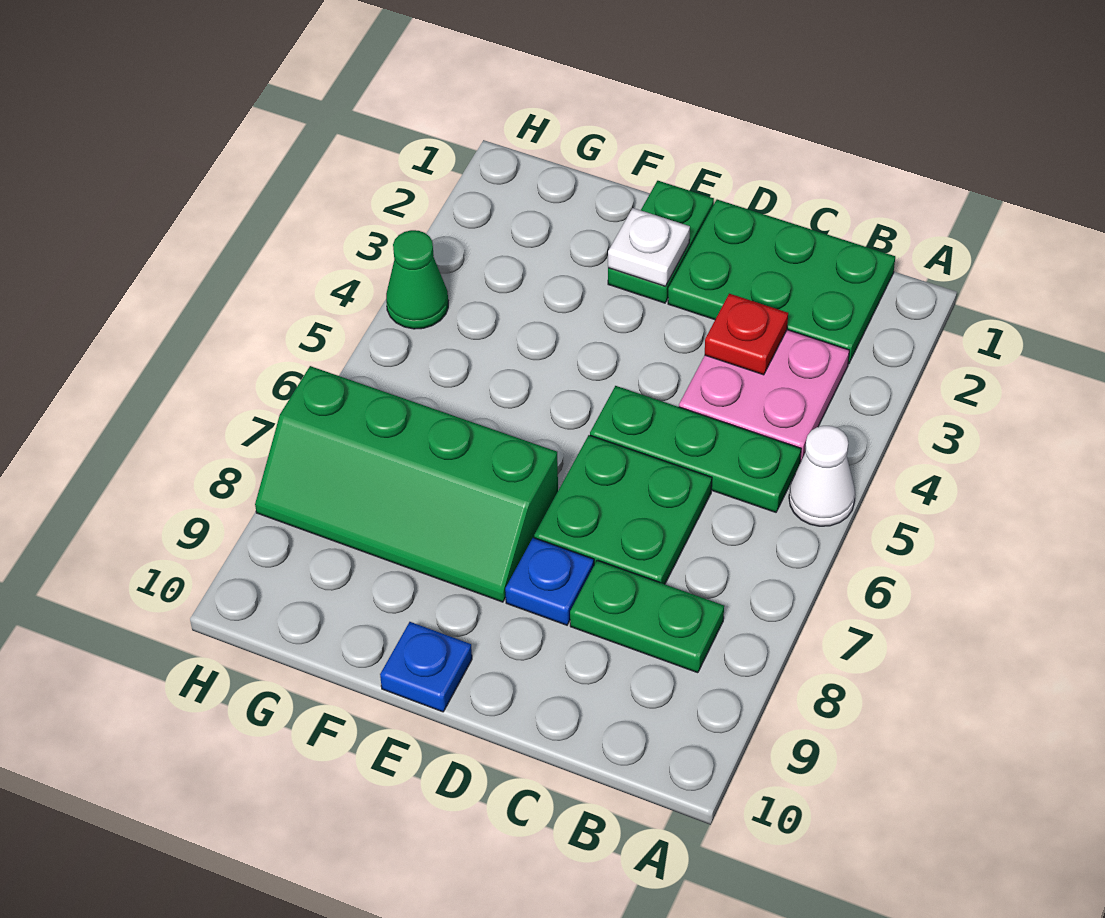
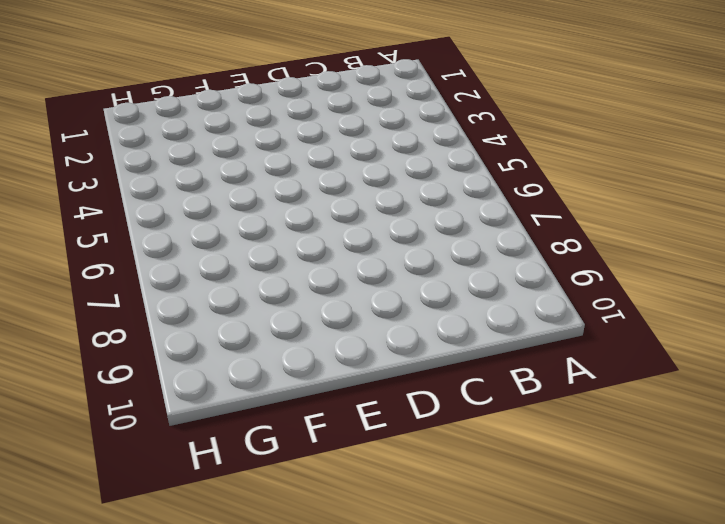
none -> white cone A5 level 1
none -> green plate B1:D2 level 1
none -> pink plate B3:C4 level 1

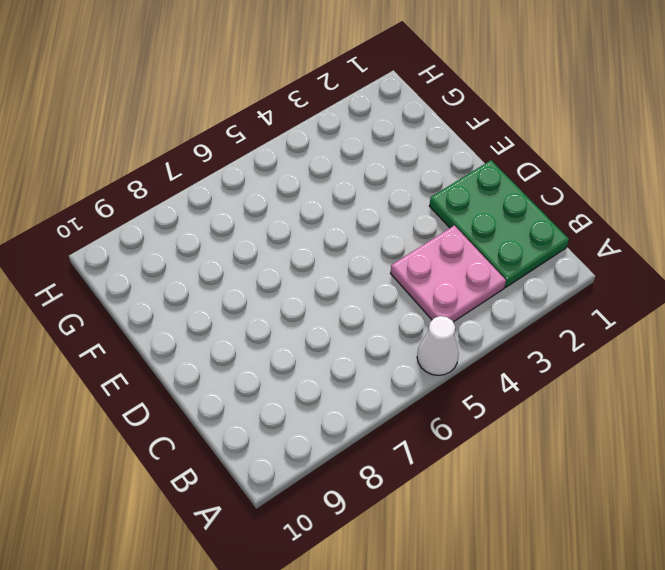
none -> green plate B5:D5 level 1
none -> green plate B8:C8 level 1
none -> green plate C6:D7 level 1

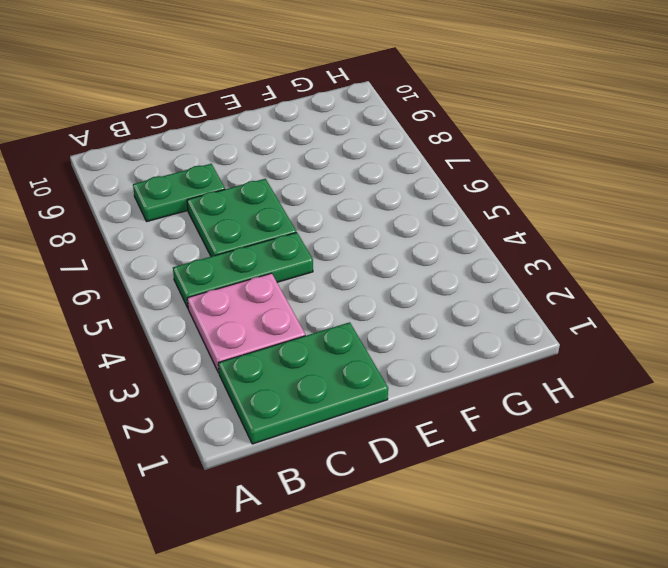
none -> white cone A5 level 1
none -> blue plate D8 level 1
none -> green plate E1:E2 level 1

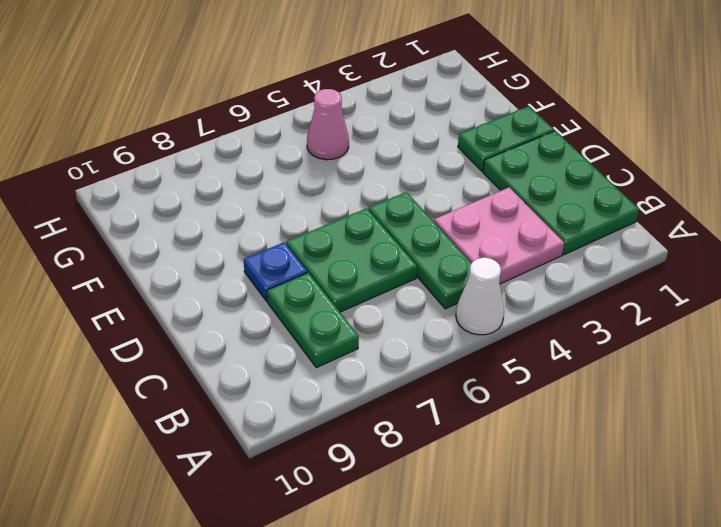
pink cone G5 level 1 -> none
none -> green slope E7:H8 level 1 top 7
none -> blue plate E10 level 1
none -> green cone H4 level 1

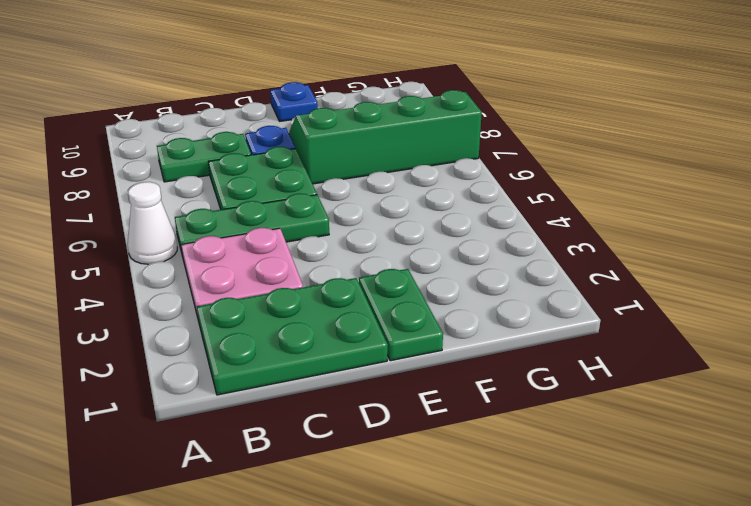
none -> green cone H4 level 1
none -> red plate C3 level 2
none -> white plate E2 level 2

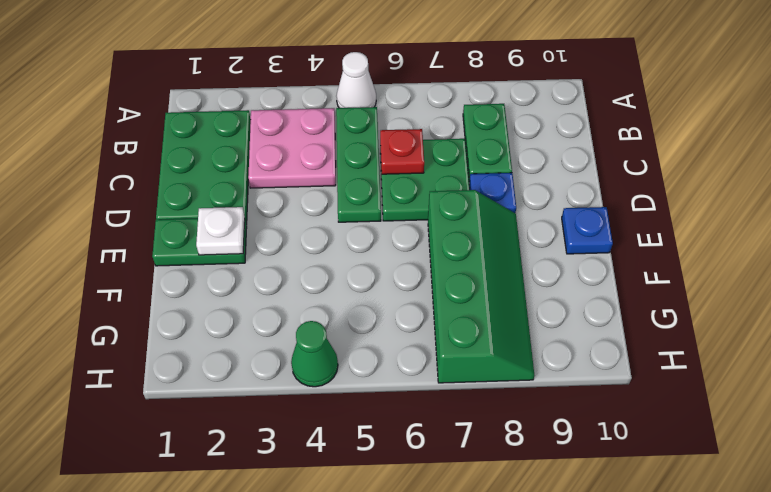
red plate C6 level 2 -> red plate C3 level 2

